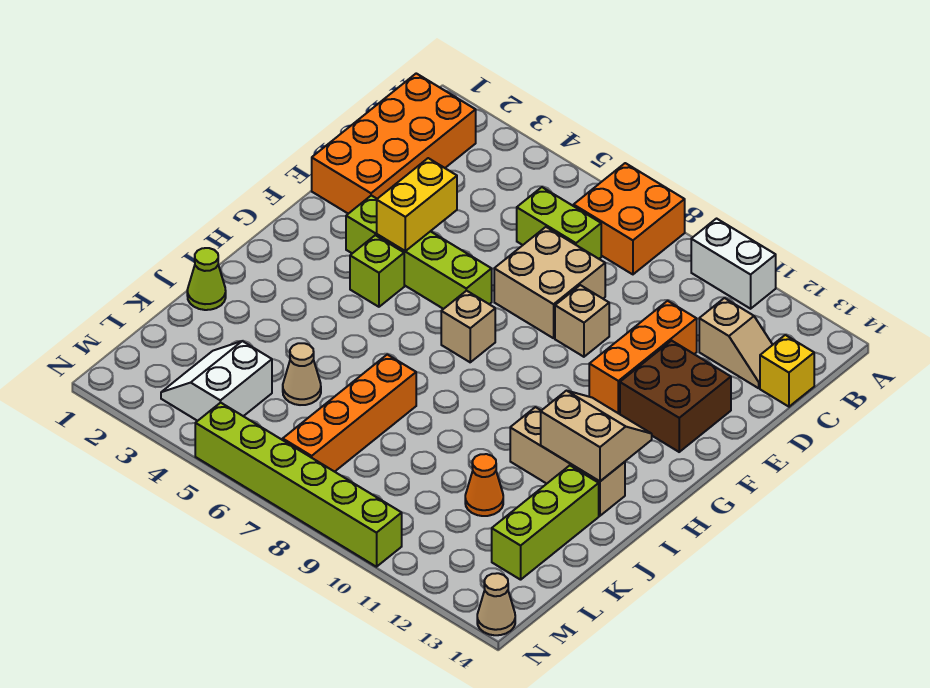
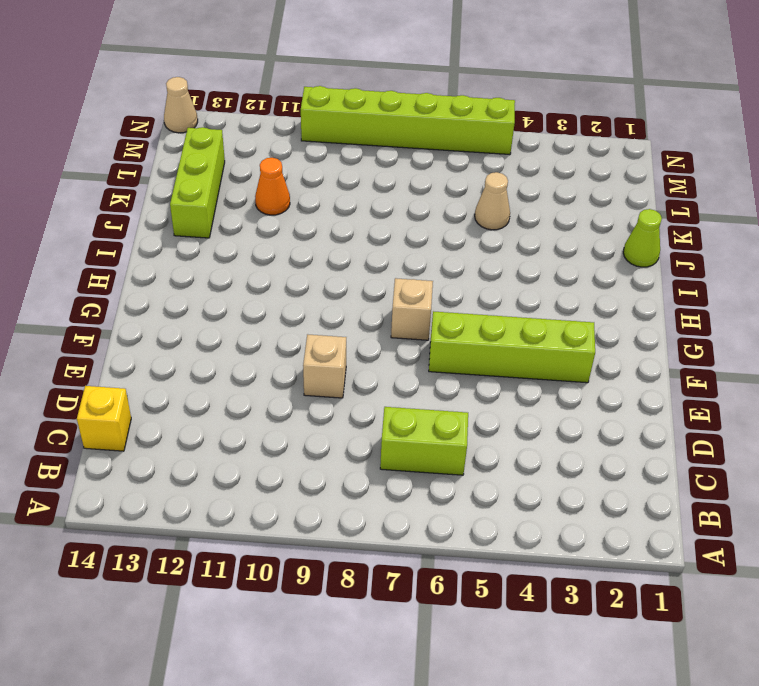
none -> orange brick A7:B8 level 1
none -> white brick A10:A11 level 1
none -> orange brick B1:E2 level 1

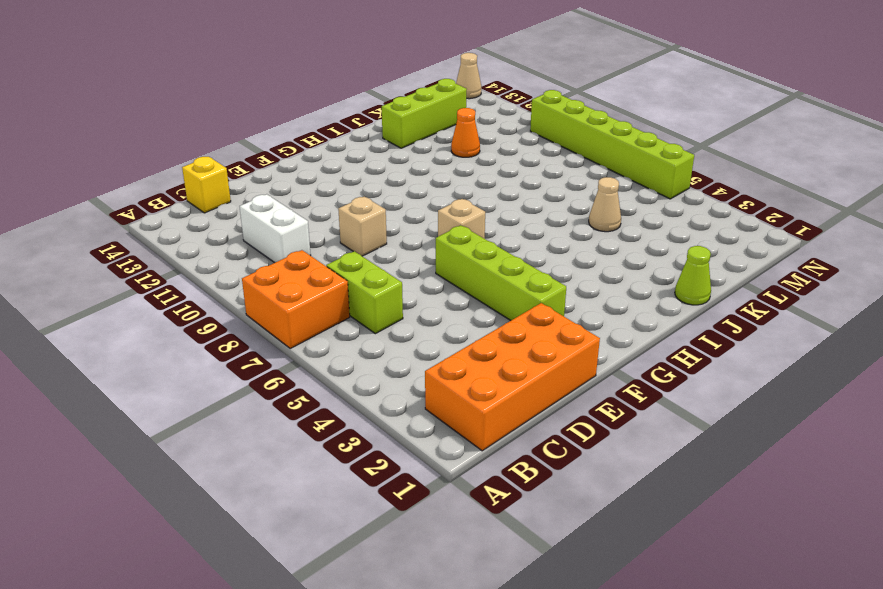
white brick C10:C11 level 1 -> white brick A10:A11 level 1
none -> tan slope C12:C13 level 1 top 12
none -> tan brick D7:E8 level 1
none -> orange brick D11:F11 level 1

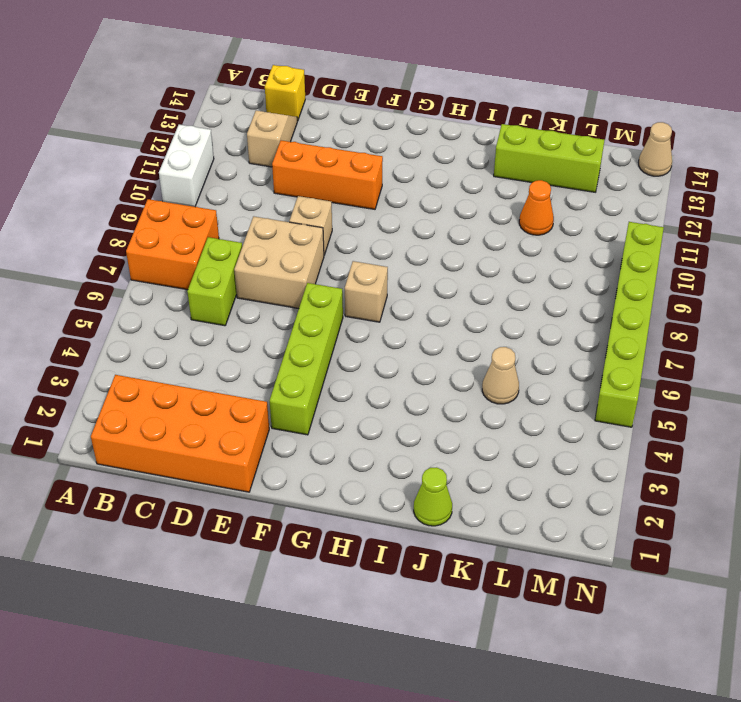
none -> brown brick E12:F13 level 1
none -> lime brick G4 level 1
none -> tan brick I11:I13 level 1

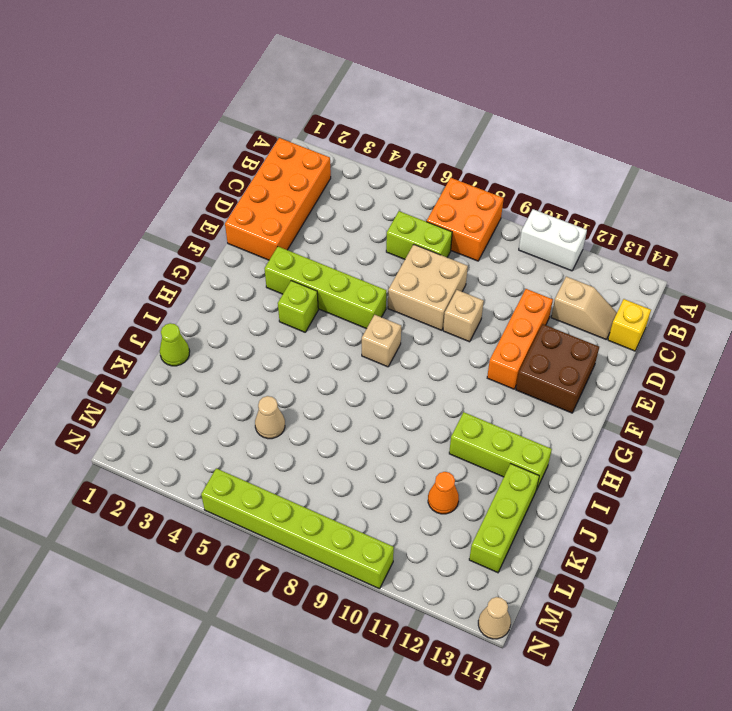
lime brick I11:I13 level 1 -> tan brick I11:I13 level 1
none -> orange brick J7:M7 level 1
none -> white slope L3:M4 level 1 top 4
none -> yellow brick E4:F4 level 2

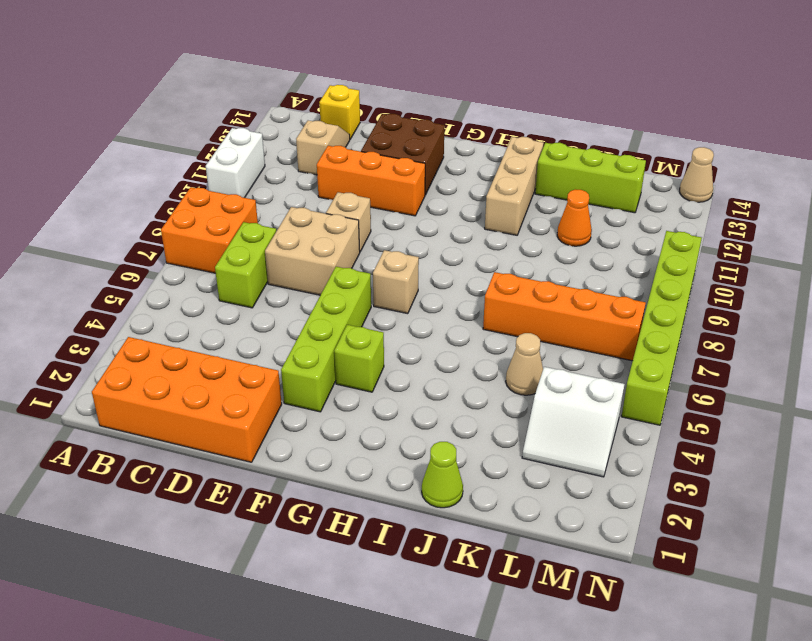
none -> yellow brick E4:F4 level 2
none -> tan slope H12:I13 level 2 top I

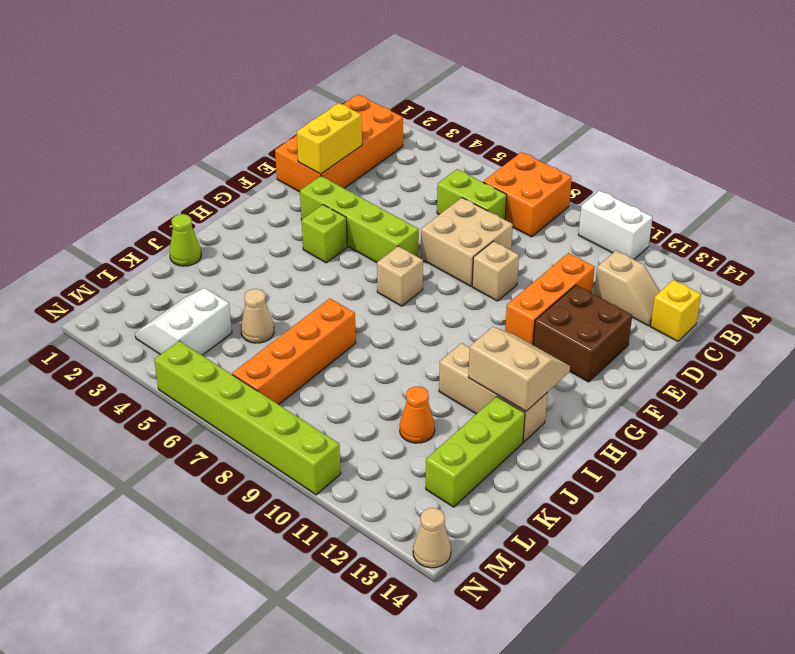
yellow brick D2:E2 level 2 -> yellow brick E4:F4 level 2

